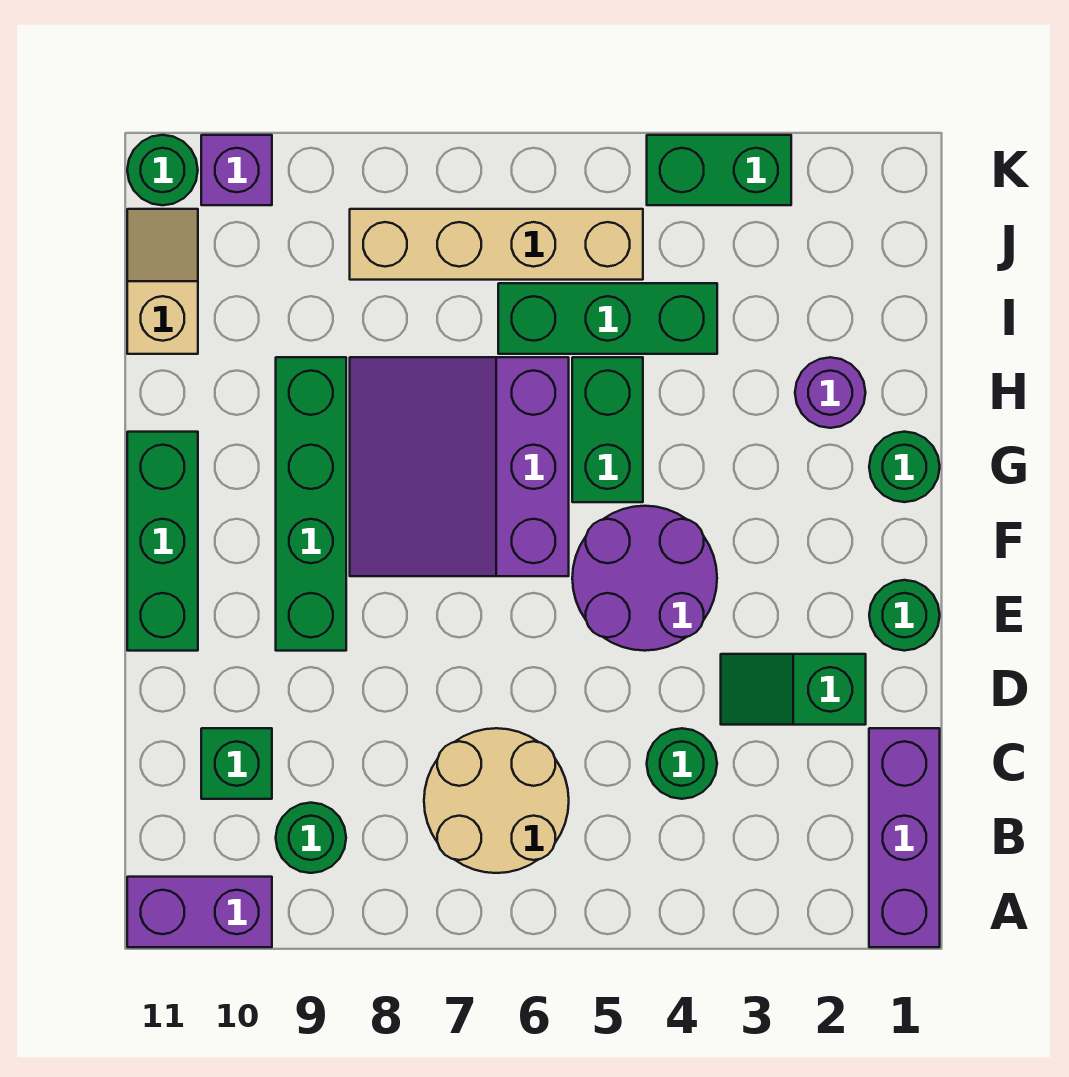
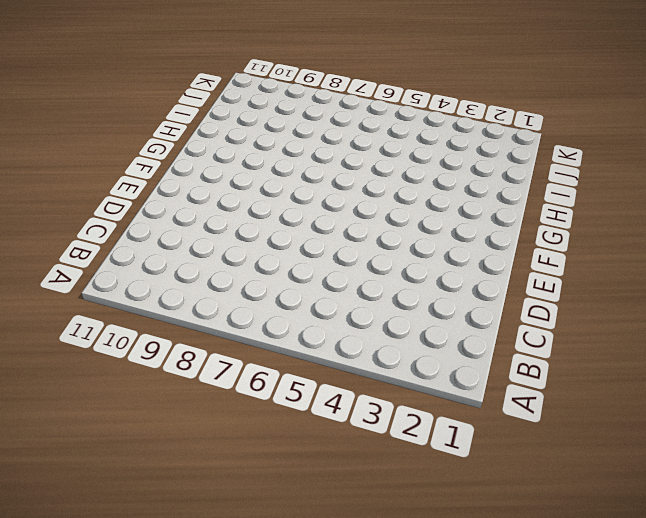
none -> purple brick A1:C1 level 1
none -> purple brick A10:A11 level 1
none -> tan round brick B6:C7 level 1

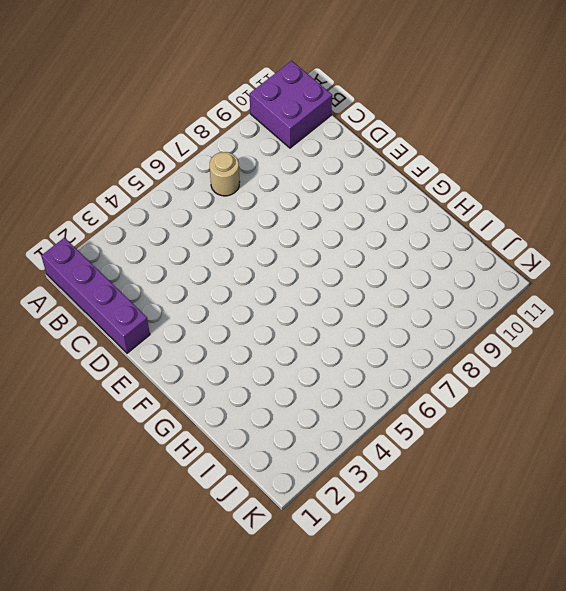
purple brick A1:D1 level 1 -> purple brick A1:C1 level 1
purple brick A10:B11 level 1 -> purple brick A10:A11 level 1
tan round brick B7 level 1 -> tan round brick B6:C7 level 1
none -> green round brick B9 level 1
none -> green round brick C4 level 1
none -> green brick C10 level 1

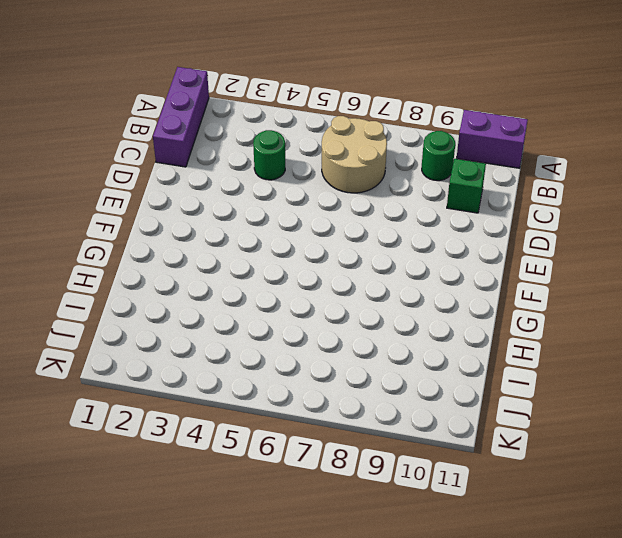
none -> green slope D2:D3 level 1 top 2
none -> green round brick E1 level 1
none -> purple round brick E4:F5 level 1

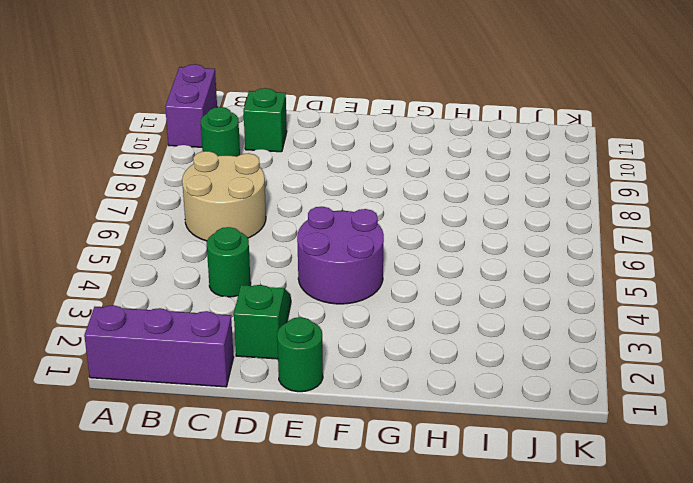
none -> green brick E9:H9 level 1
none -> green brick E11:G11 level 1
none -> purple slope F6:H8 level 1 top 6

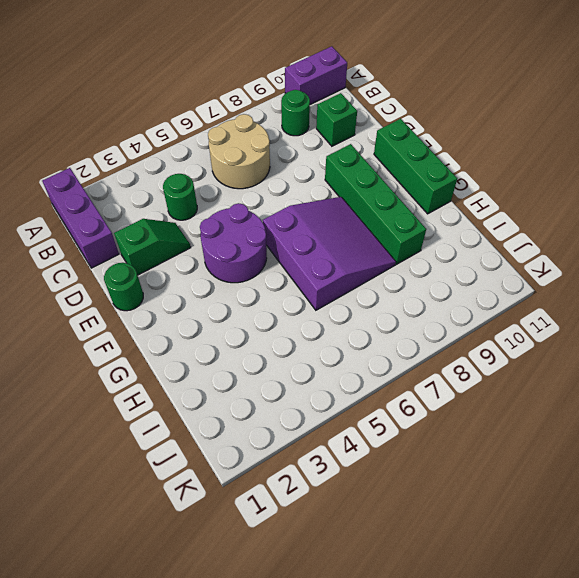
none -> green round brick G1 level 1
none -> green brick G5:H5 level 1
none -> purple round brick H2 level 1

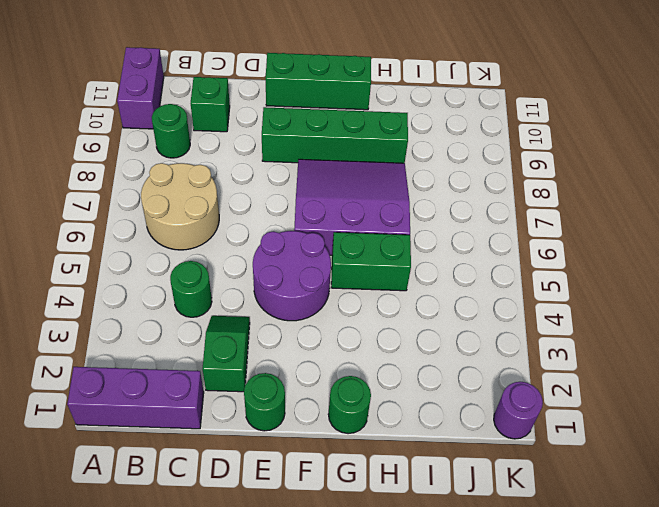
purple round brick K1 level 1 -> purple round brick H2 level 1
none -> green brick I4:I6 level 1
none -> tan slope I11:J11 level 1 top I
none -> tan brick J5:J8 level 1

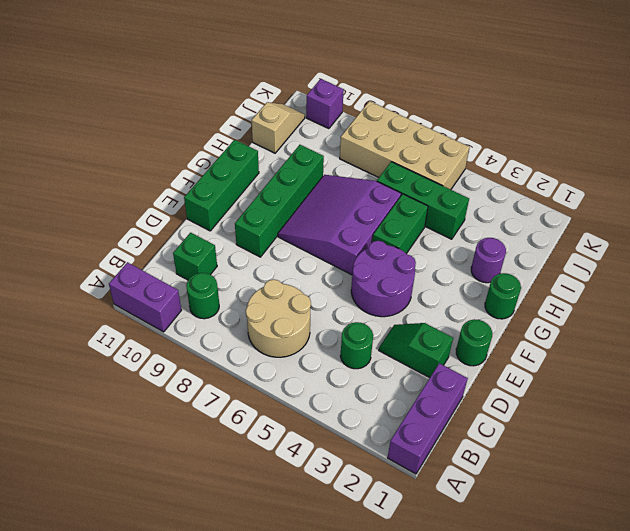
tan brick J5:K8 level 1 -> tan brick J5:J8 level 1
none -> green brick K3:K4 level 1
none -> green round brick K11 level 1

